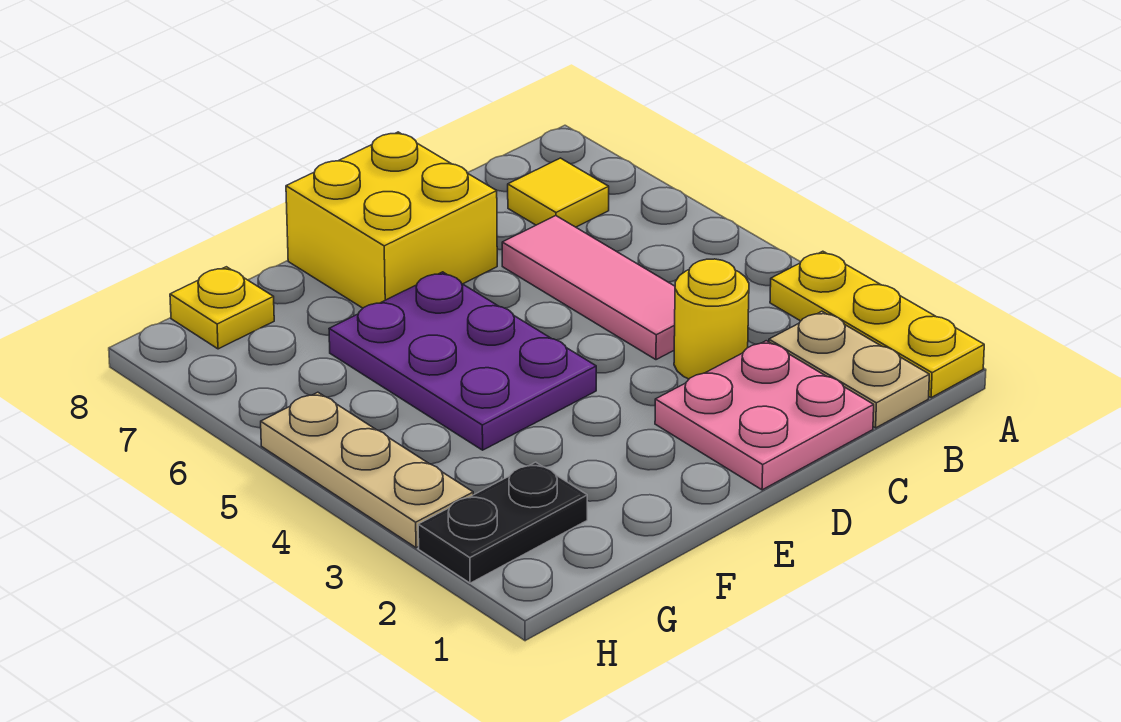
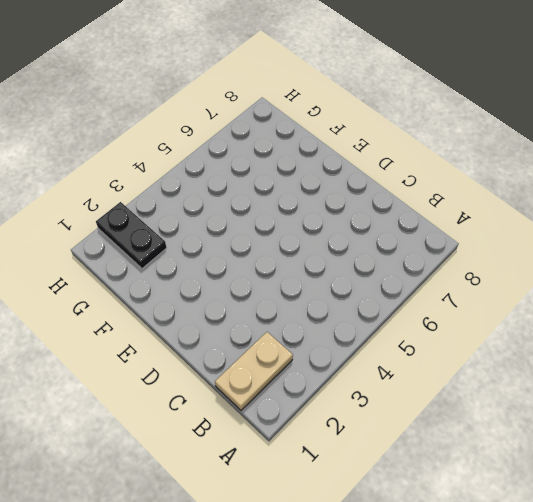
none -> yellow plate A1:A3 level 1
none -> yellow tile B7 level 1

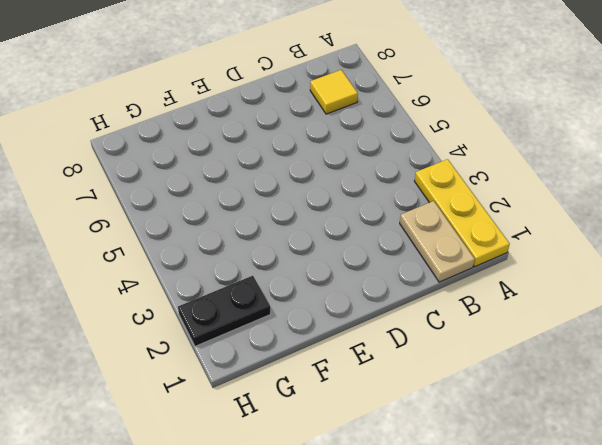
none -> pink plate C1:D2 level 1
none -> yellow round brick C3 level 1

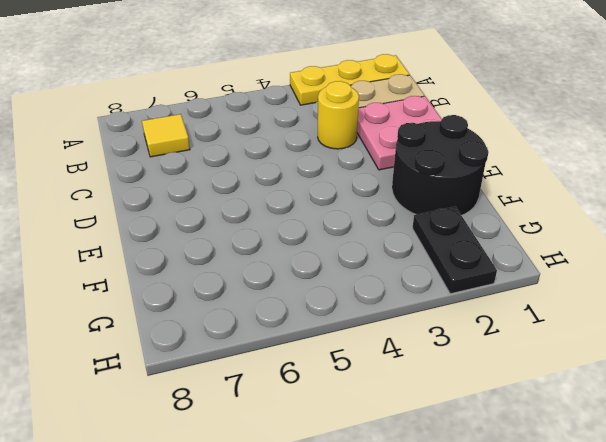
black round brick E1:F2 level 1 -> none
none -> pink tile C4:C6 level 1
none -> yellow brick D7:E8 level 1

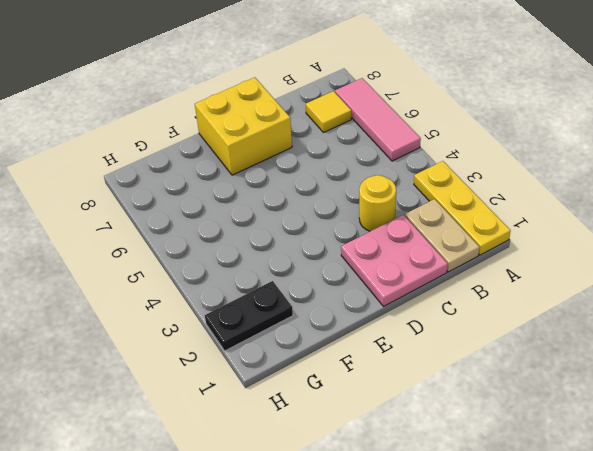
pink tile A5:A7 level 1 -> pink tile C4:C6 level 1
none -> purple plate E4:F6 level 1
none -> yellow plate G8 level 1

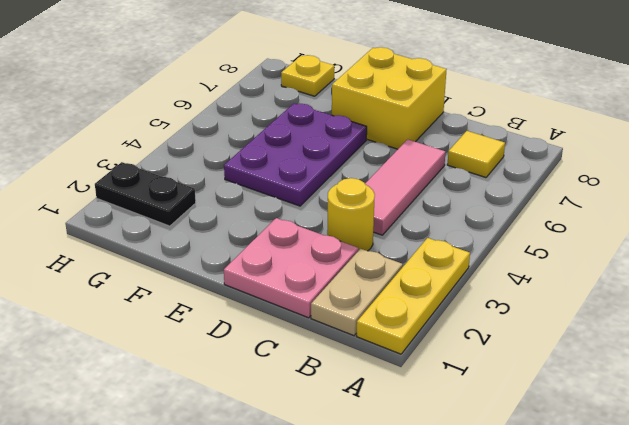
none -> tan plate H3:H5 level 1

